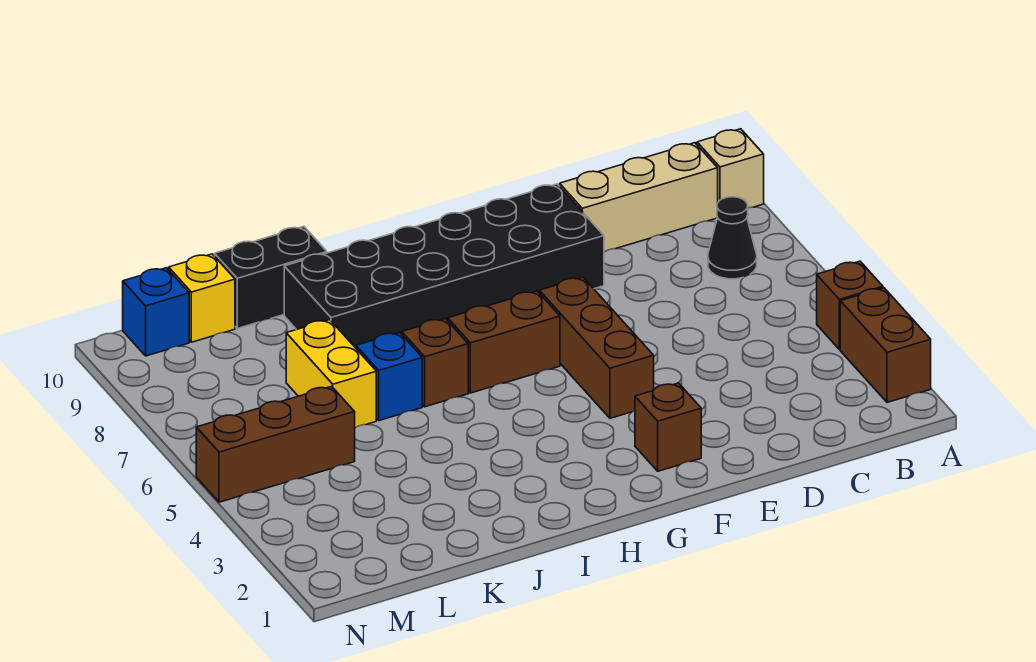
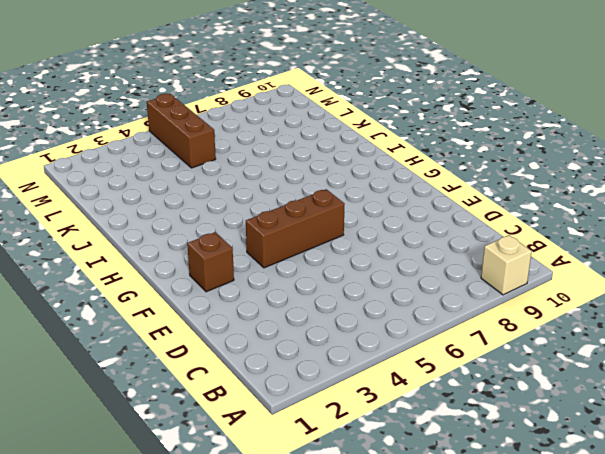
none -> brown brick A2:A3 level 1
none -> brown brick A4 level 1
none -> black cone B7 level 1

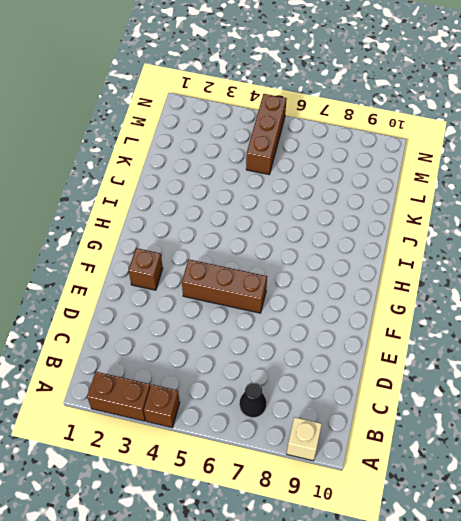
none -> tan brick B9:D9 level 1
none -> black brick E8:J9 level 1
none -> brown brick G6:H6 level 1

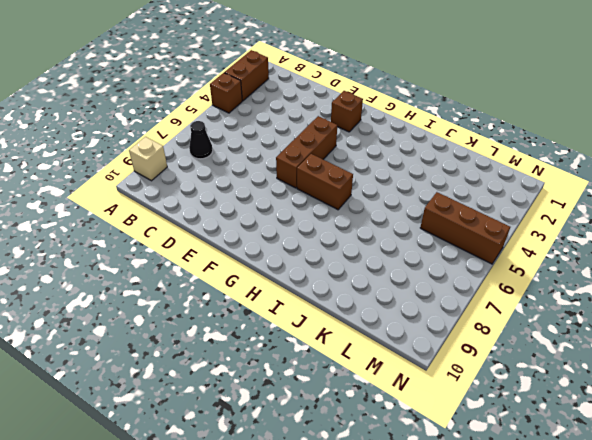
none -> tan brick B9:D9 level 1
none -> black brick E8:J9 level 1
none -> brown brick I6 level 1

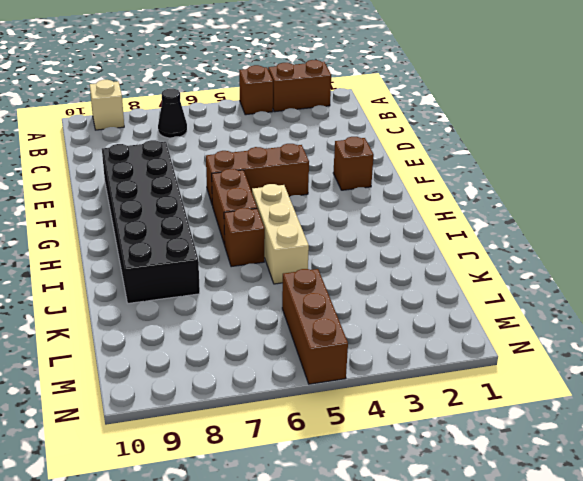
tan brick H5:J5 level 1 -> tan brick B9:D9 level 1
none -> blue brick J6 level 1
none -> black brick J10:K10 level 1
none -> yellow brick K6:K7 level 1

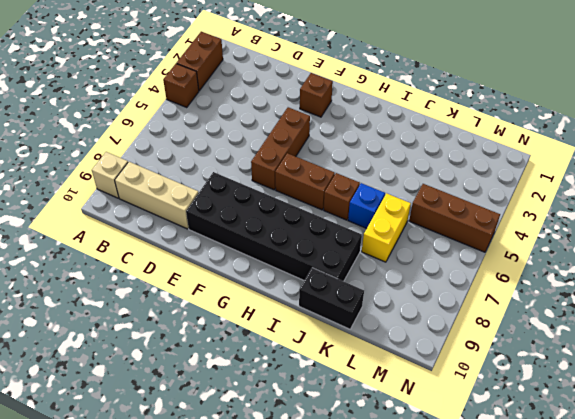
none -> black cone B7 level 1
none -> yellow brick L10 level 1
none -> blue brick M10 level 1

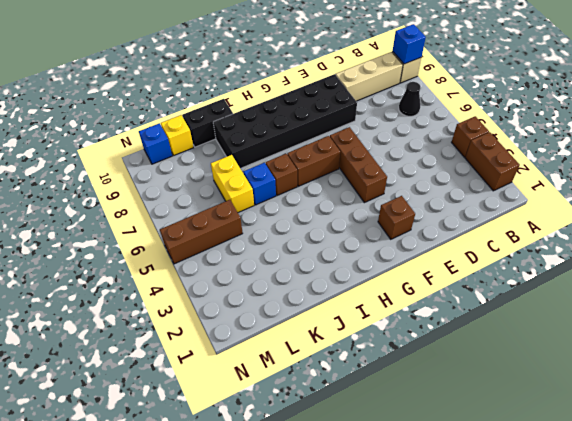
blue brick A9 level 2 -> none

